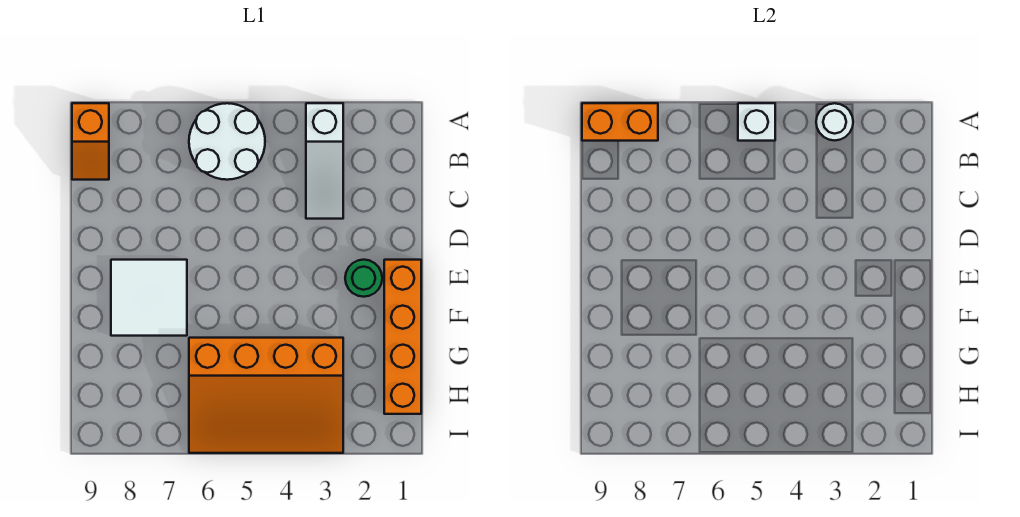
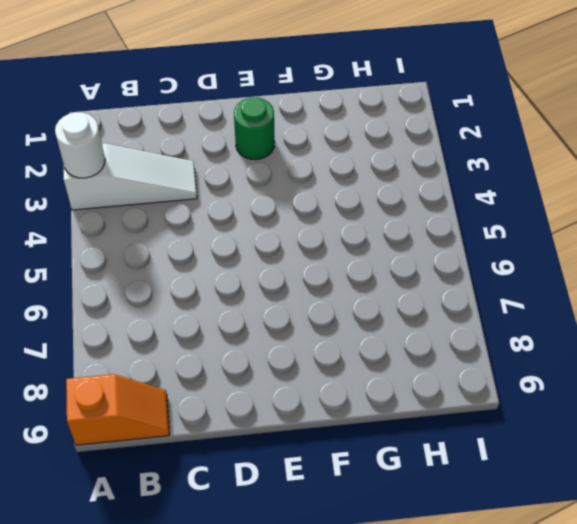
none -> white round brick A5:B6 level 1
none -> orange brick E1:H1 level 1

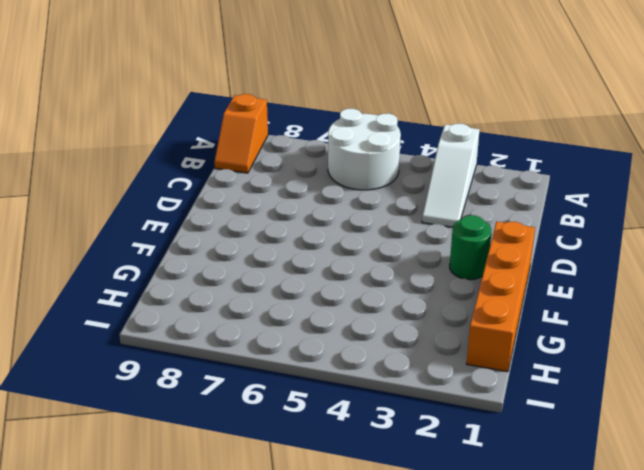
none -> white tile E7:F8 level 1
none -> orange slope G3:I6 level 1 top G

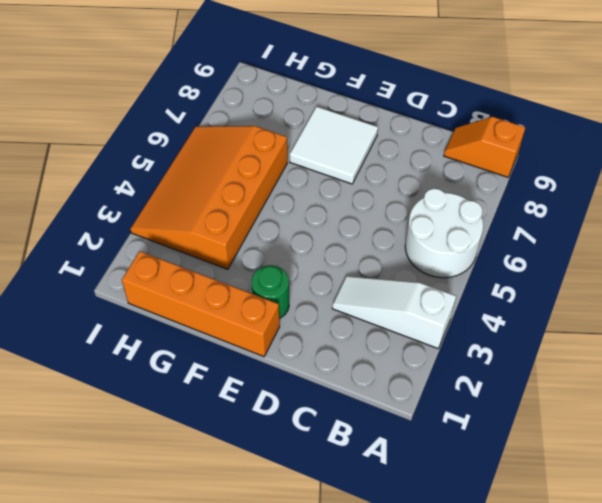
none -> white round brick A3 level 2
none -> white brick A5 level 2

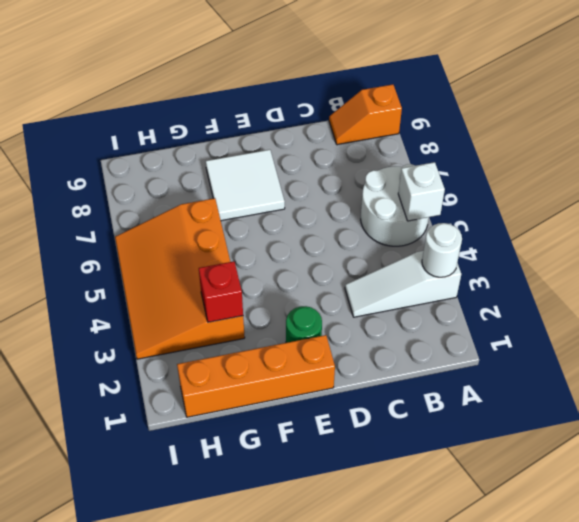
red brick G3 level 2 -> none
none -> orange brick A8:A9 level 2

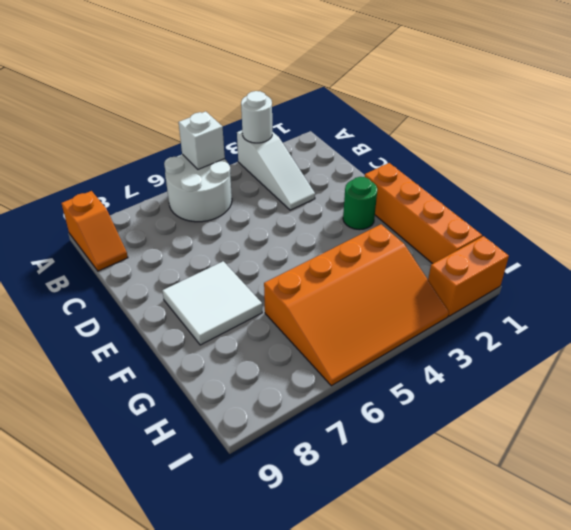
orange brick I1:I2 level 1 -> orange brick A8:A9 level 2

